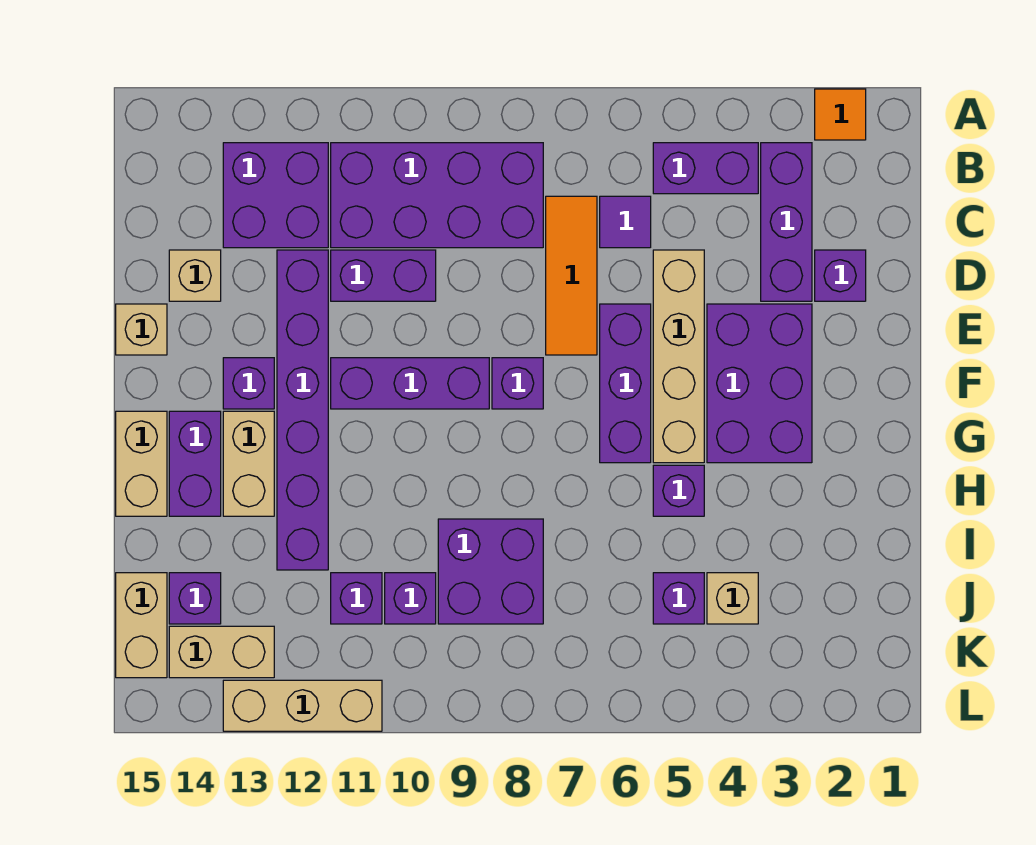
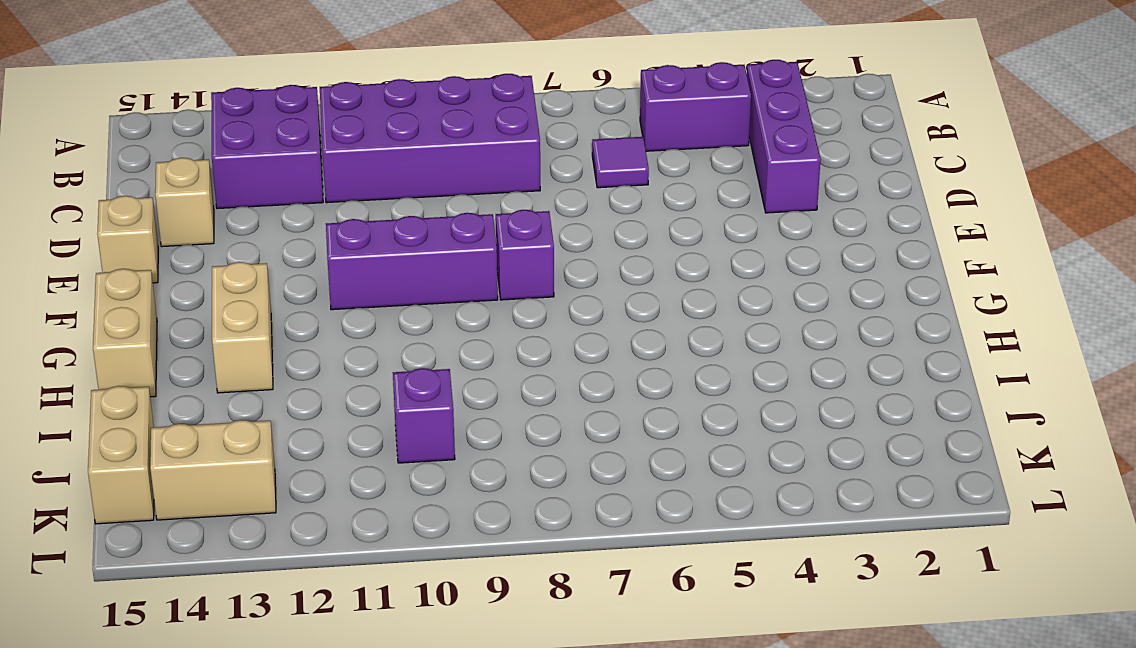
none -> orange tile A2 level 1
none -> orange tile C7:E7 level 1
none -> purple brick D2 level 1
none -> tan brick D5:G5 level 1

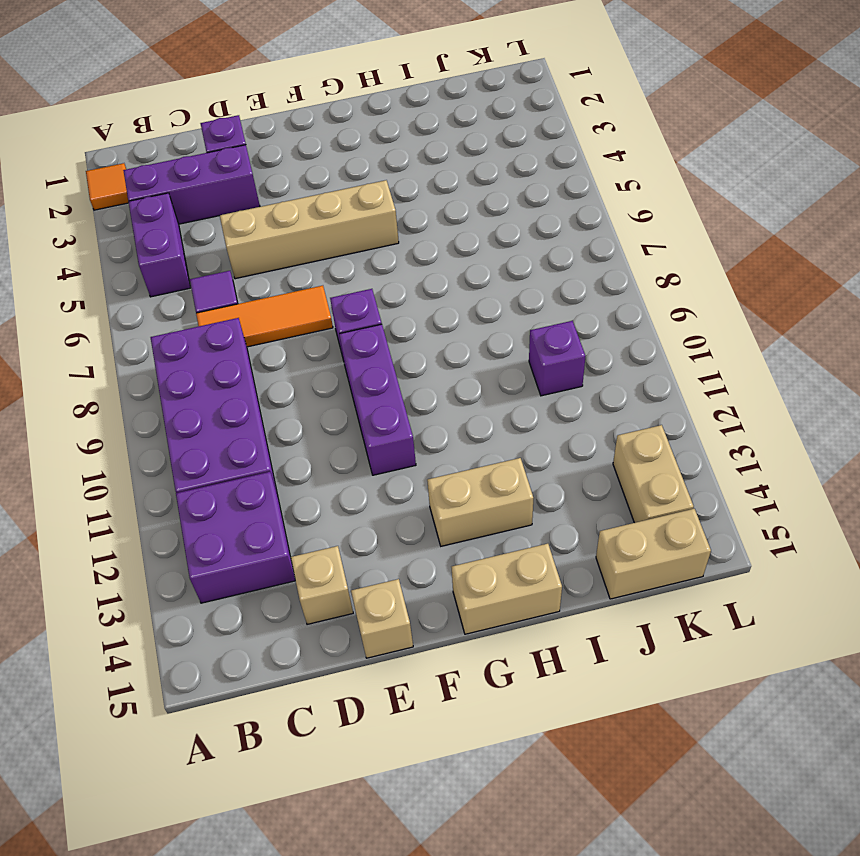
none -> purple brick D10:D11 level 1
none -> purple brick D12:I12 level 1
none -> purple brick E3:G4 level 1
none -> purple brick E6:G6 level 1

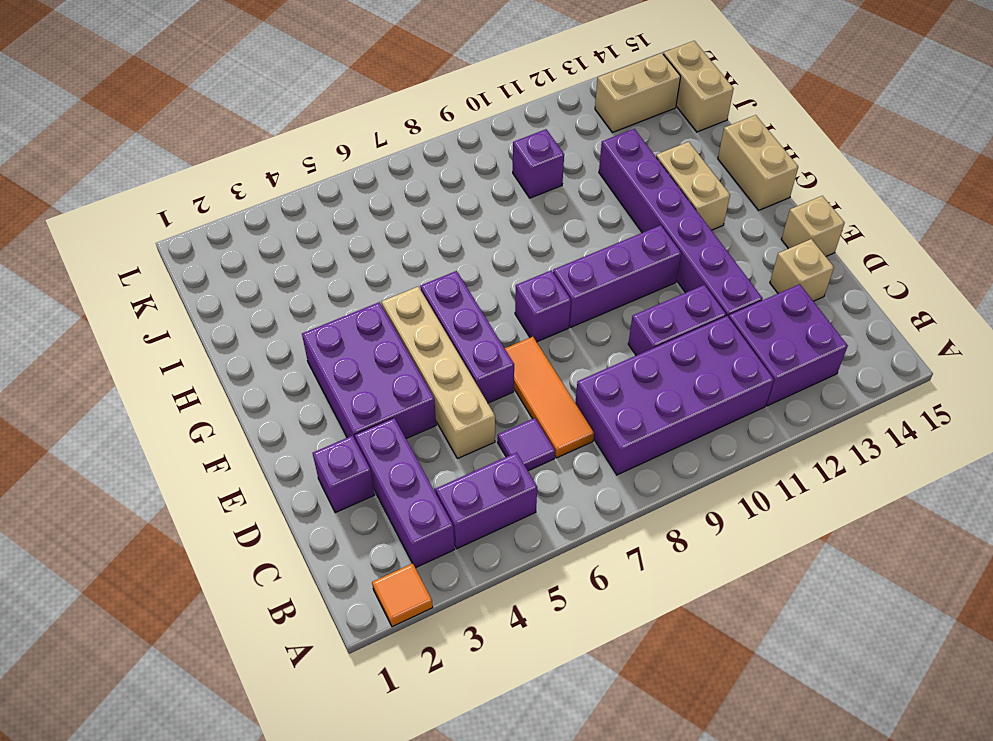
none -> purple brick F13 level 1
none -> purple brick G14:H14 level 1
none -> purple brick H5 level 1
none -> purple brick I8:J9 level 1

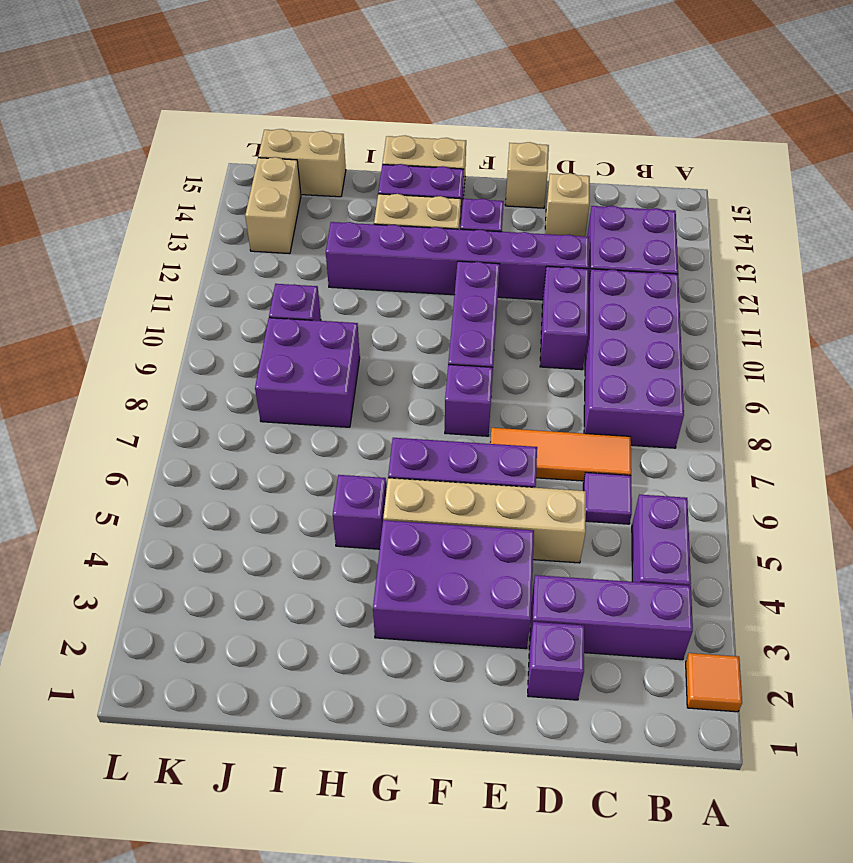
none -> tan brick J4 level 1
none -> purple brick J5 level 1
none -> purple brick J11 level 1
none -> purple brick J14 level 1

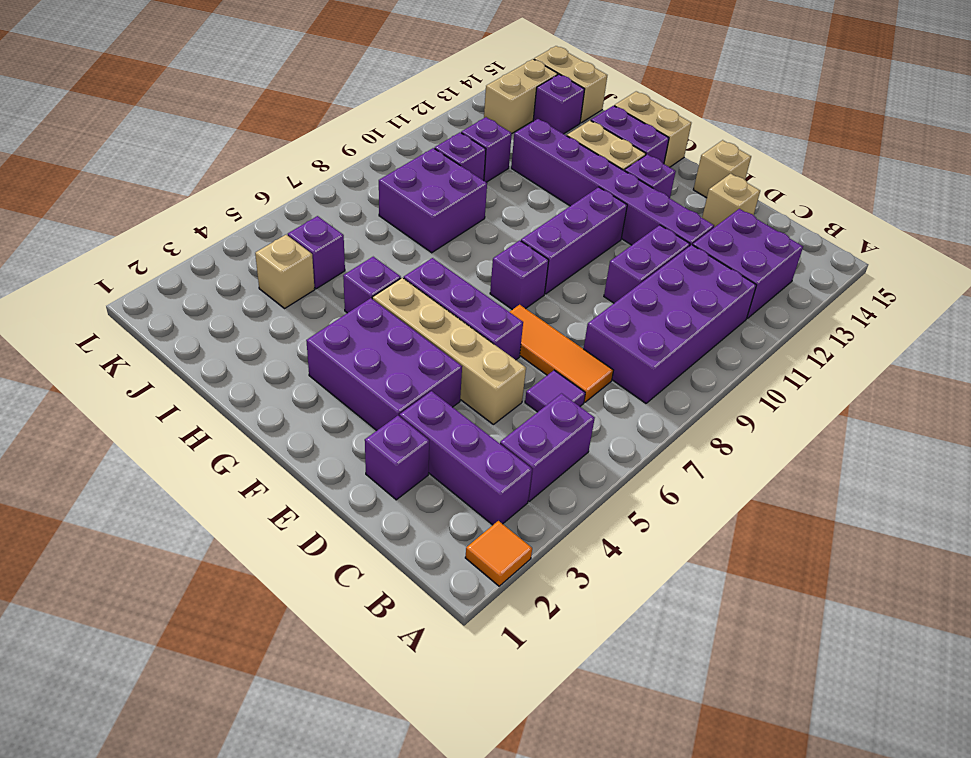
none -> tan brick L11:L13 level 1

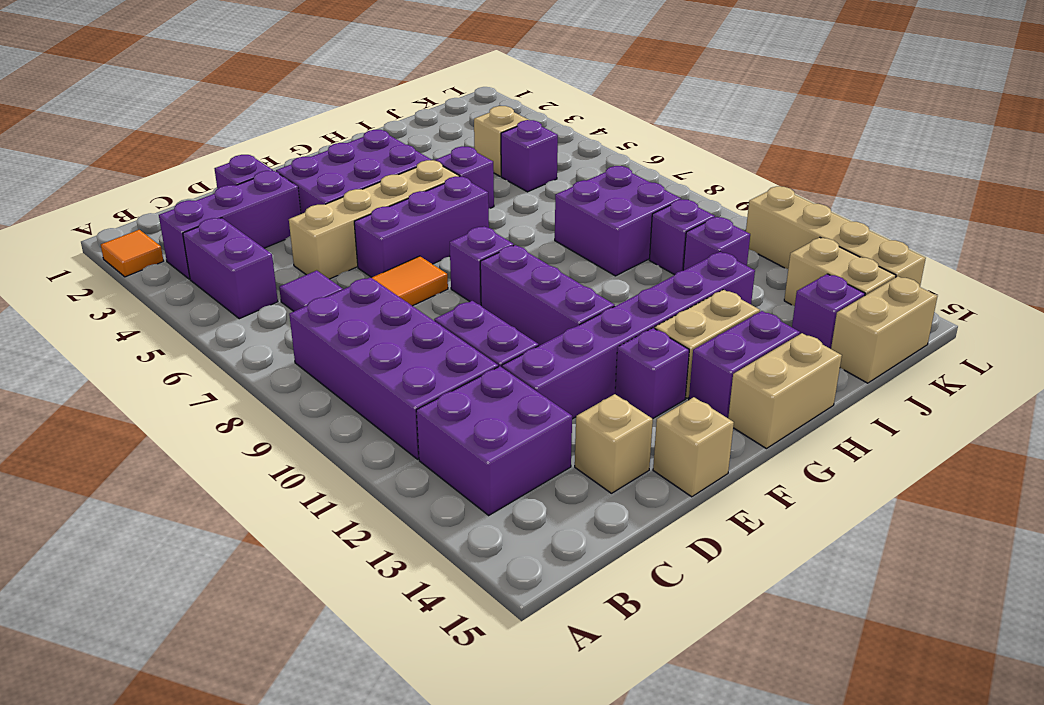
tan brick L11:L14 level 1 -> tan brick L11:L13 level 1

